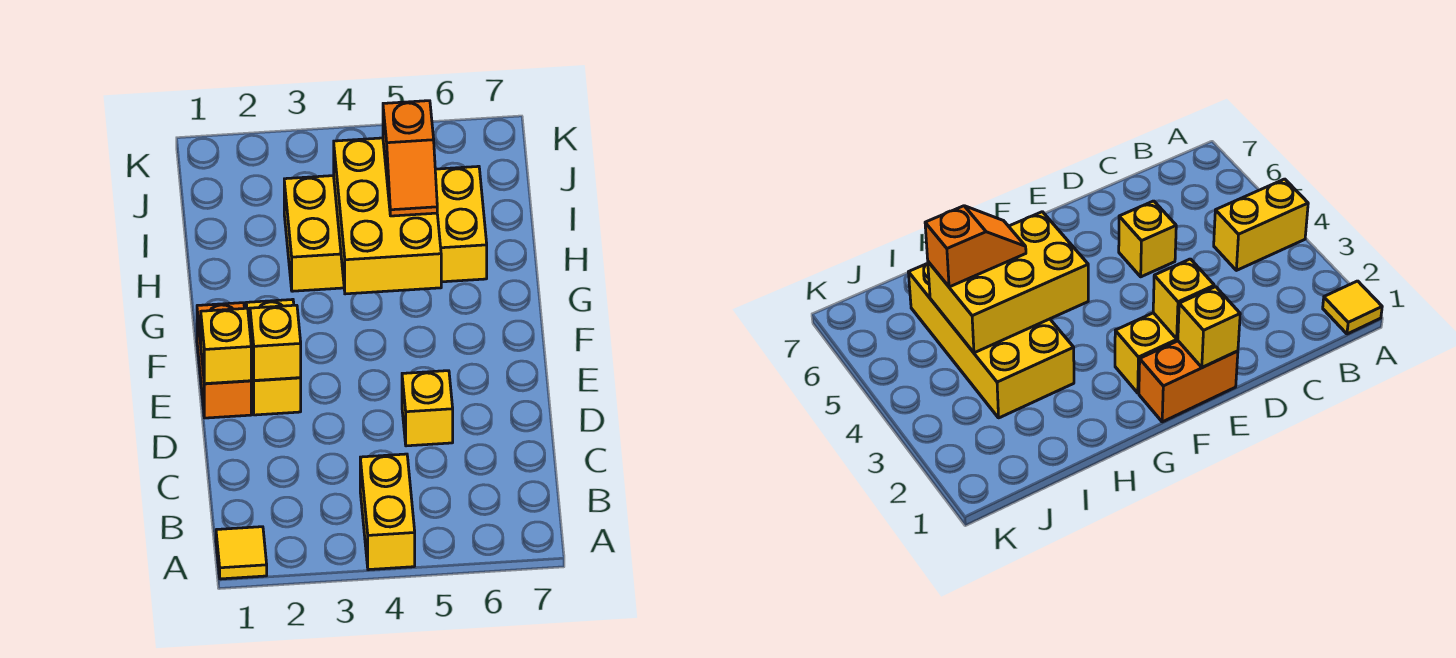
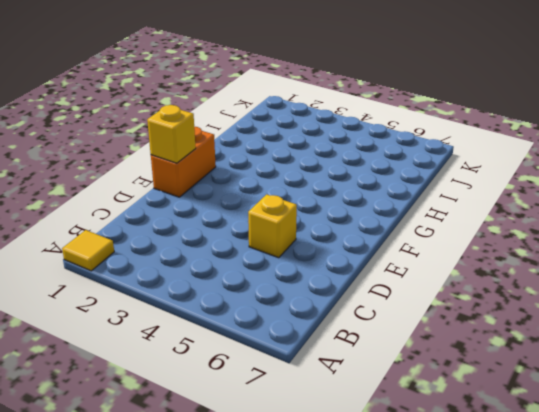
none -> yellow brick A4:B4 level 1
none -> yellow brick E2:F2 level 1

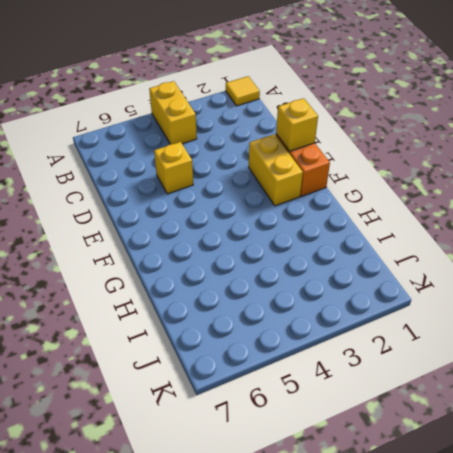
none -> yellow brick H3:I6 level 1
none -> yellow brick E2 level 2

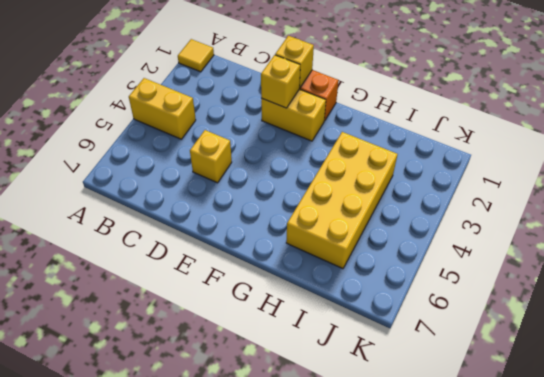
none -> yellow brick G4:I5 level 2
none -> orange slope H5:I5 level 3 top I

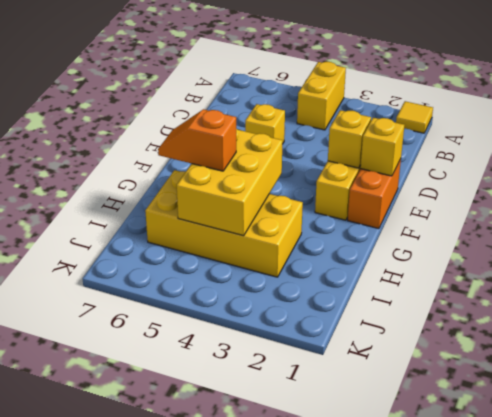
orange slope H5:H6 level 3 top 5 -> orange slope H5:I5 level 3 top I

